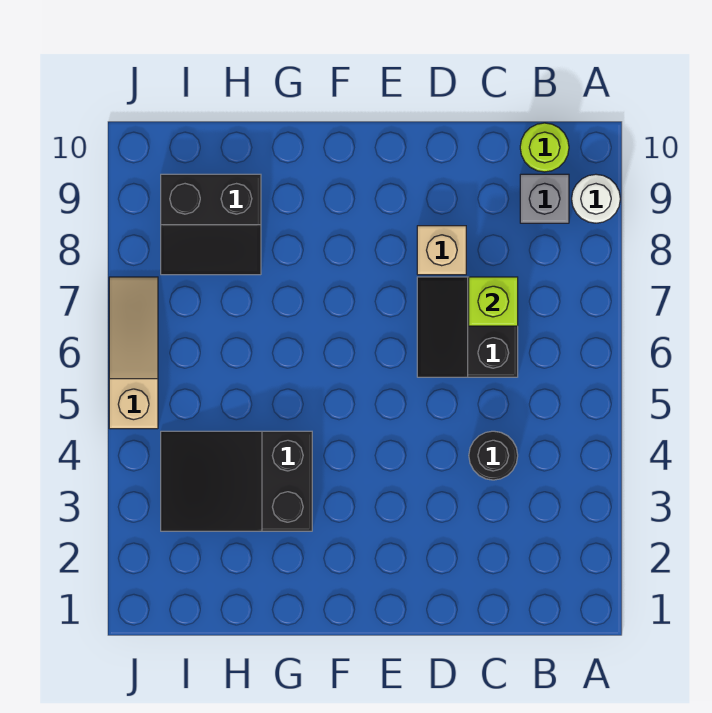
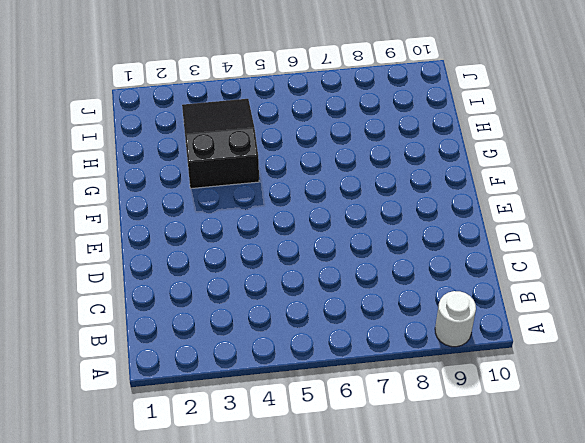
none -> grey brick B9 level 1
none -> lime round brick B10 level 1

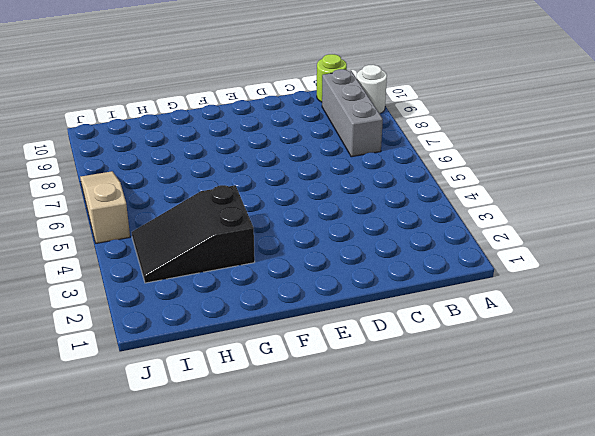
grey brick B7:B9 level 1 -> grey brick B9 level 1
none -> black round brick C4 level 1
none -> black slope C6:D7 level 1 top C

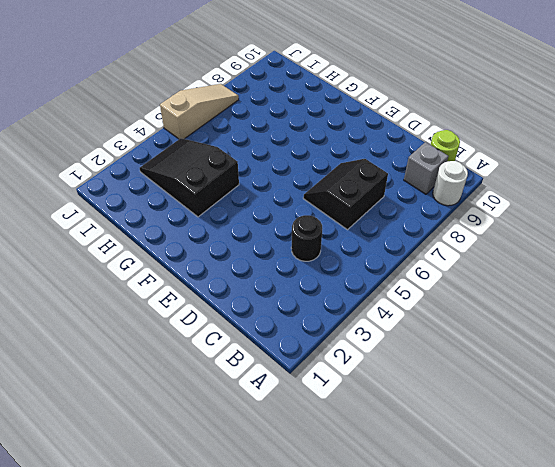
none -> tan brick D8 level 1
none -> black slope H8:I9 level 1 top 9

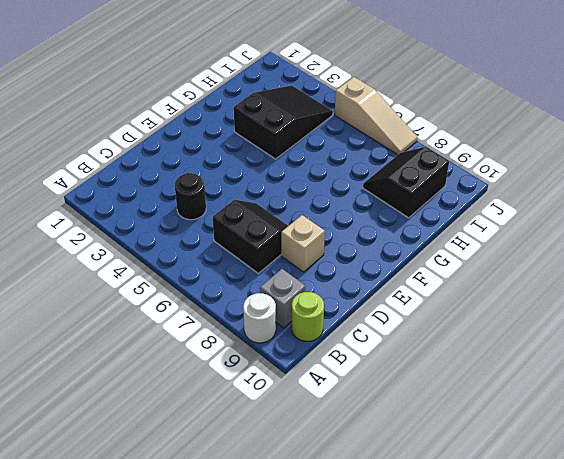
none -> lime brick C7 level 2

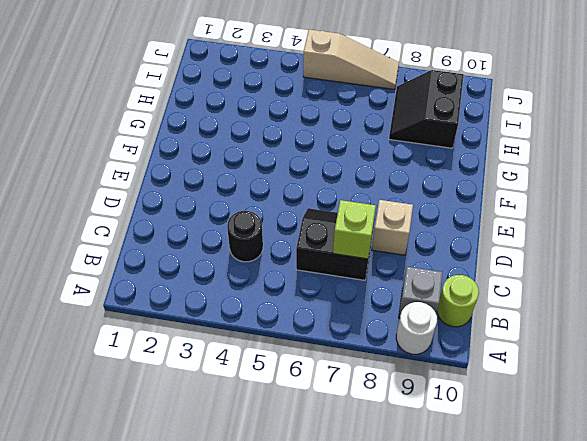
none -> black slope G3:I4 level 1 top G

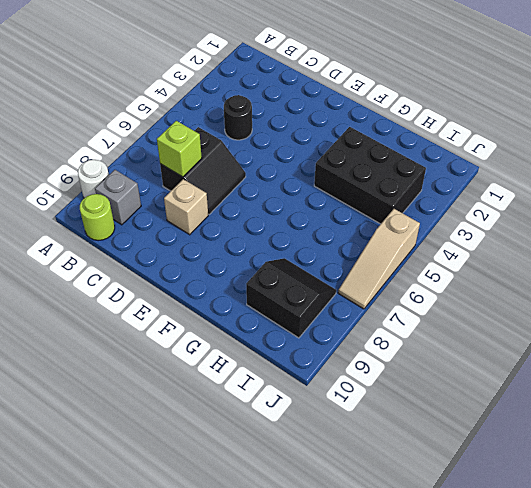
black brick G3:I4 level 1 -> black slope G3:I4 level 1 top G

